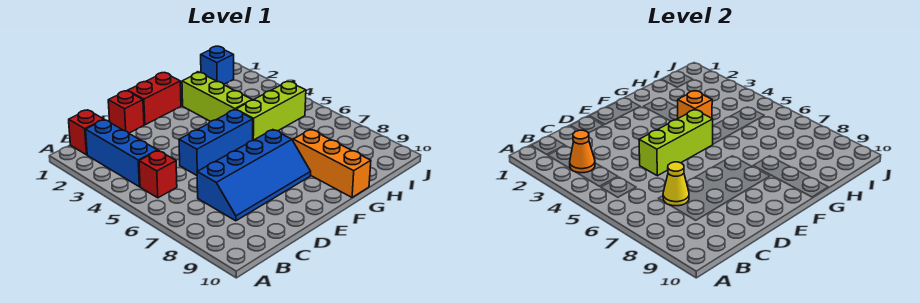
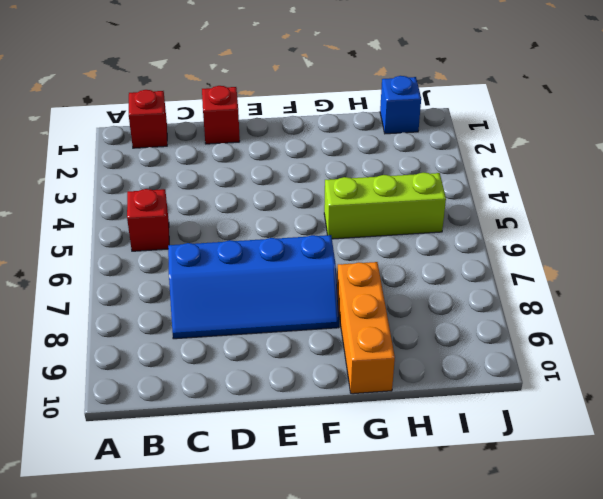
none -> blue brick B2:B4 level 1
none -> blue brick D5:F5 level 1
none -> red brick E1:F1 level 1

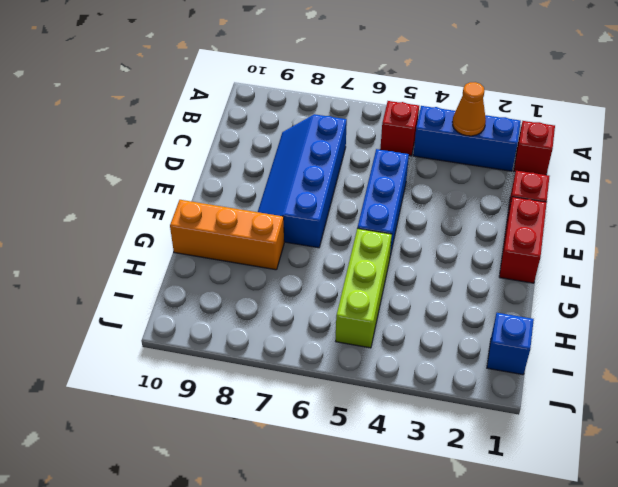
none -> lime brick G2:G4 level 1
none -> yellow cone C7 level 2
none -> lime brick D5:F5 level 2

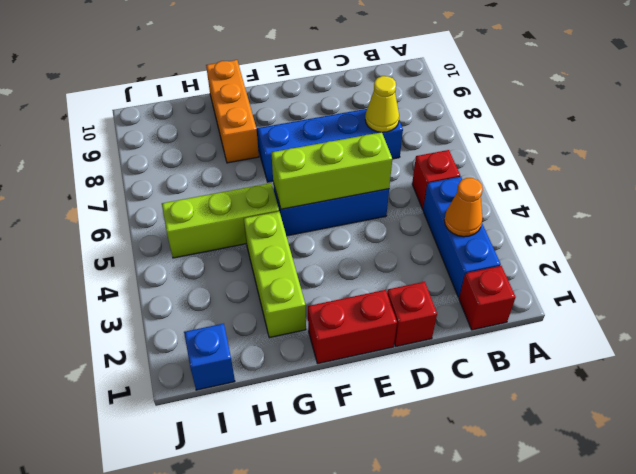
none -> orange brick G4 level 2

